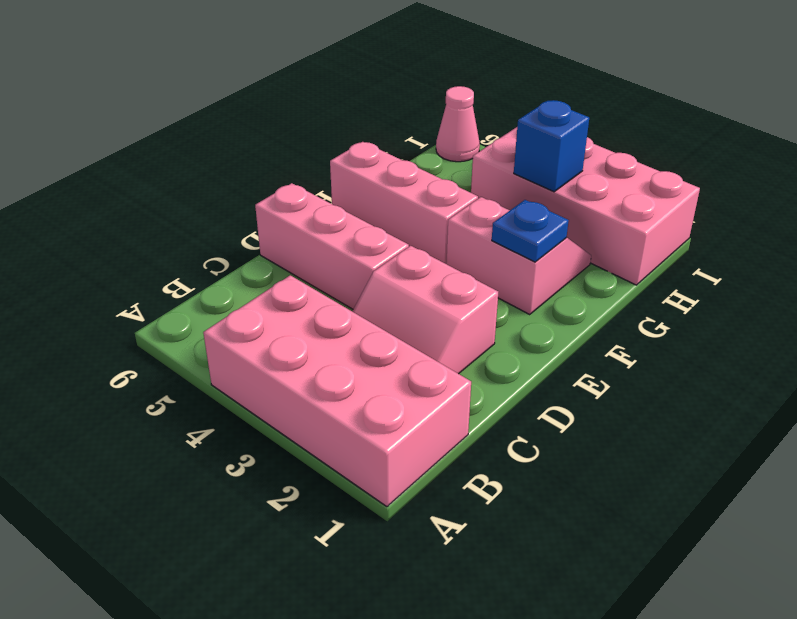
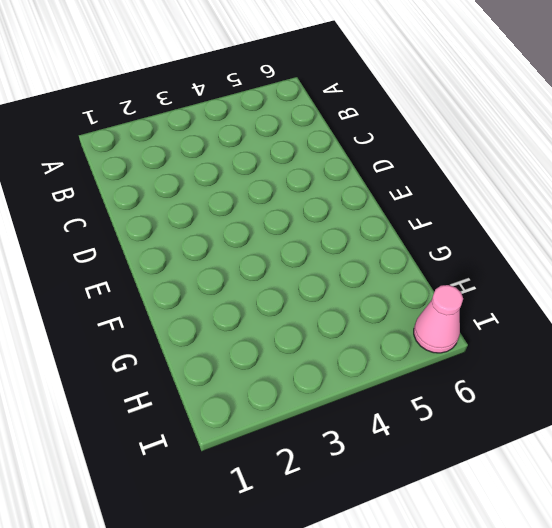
none -> pink brick A1:B4 level 1
none -> pink slope C2:D3 level 1 top D

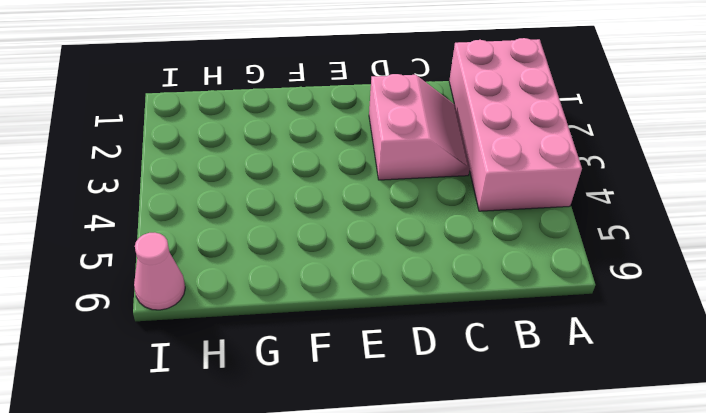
none -> pink brick D4:D6 level 1
none -> pink slope F2:G3 level 1 top F

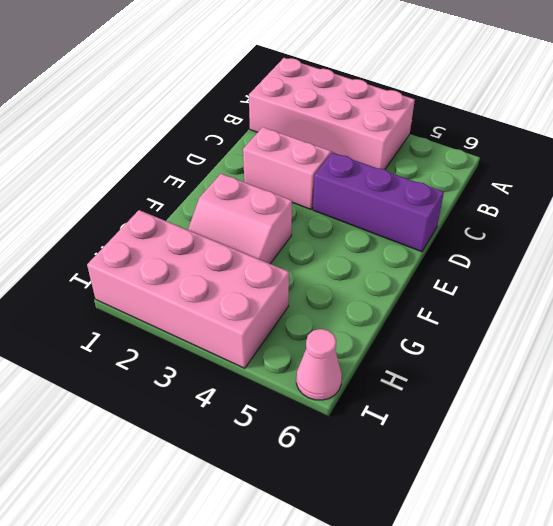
purple brick D4:D6 level 1 -> pink brick D4:D6 level 1
none -> pink brick F4:F6 level 1
none -> blue plate F2 level 2

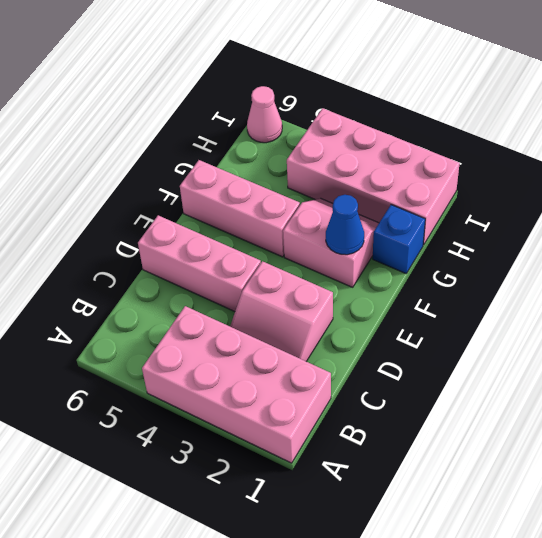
blue cone F2 level 2 -> blue plate F2 level 2
blue brick G1 level 1 -> blue brick H3 level 2

